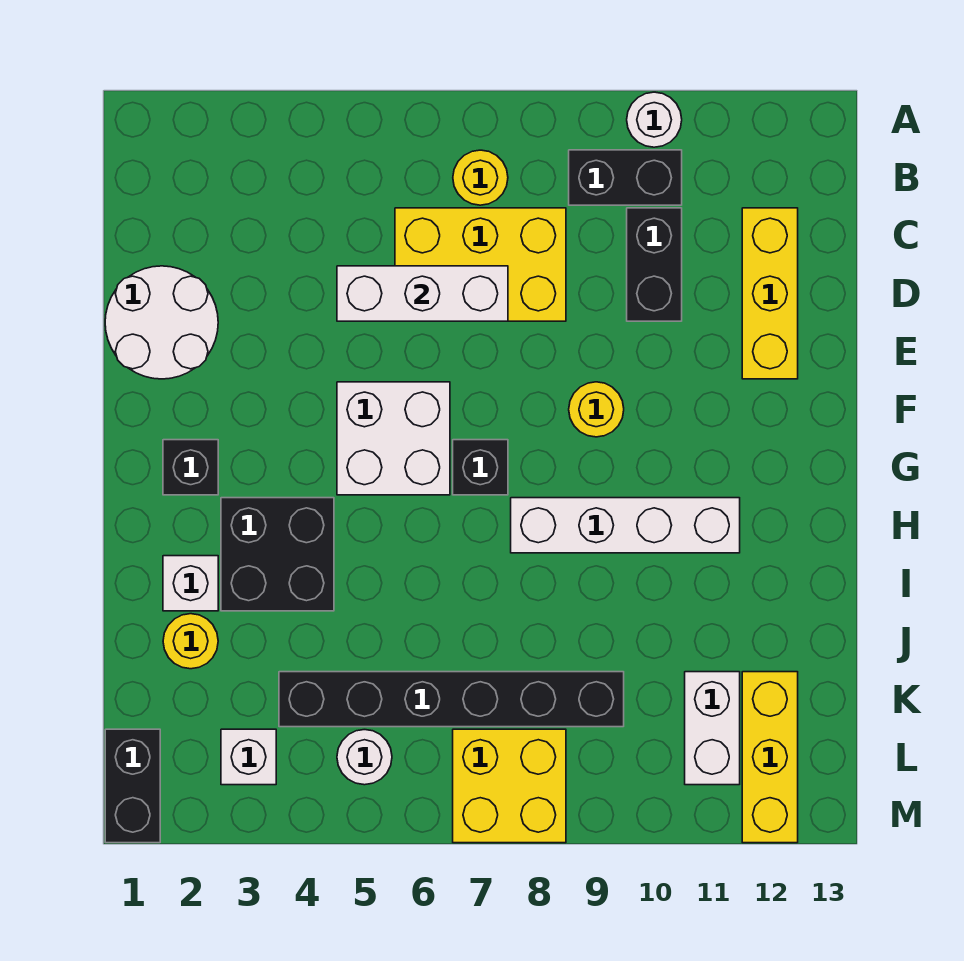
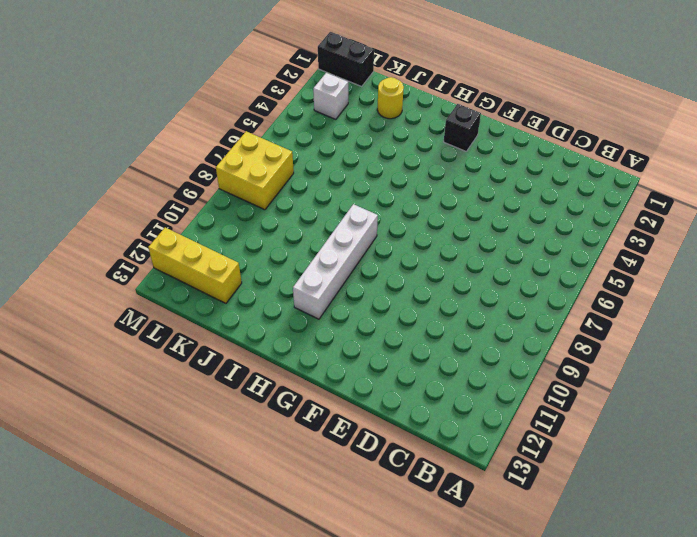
none -> white round brick A10 level 1
none -> yellow round brick B7 level 1
none -> black brick B9:B10 level 1

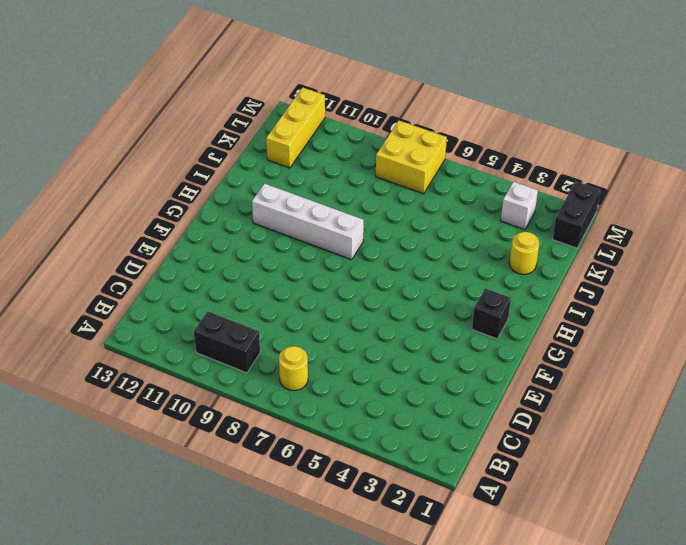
none -> white round brick A10 level 1
none -> yellow brick C6:D8 level 1
none -> black brick C10:D10 level 1

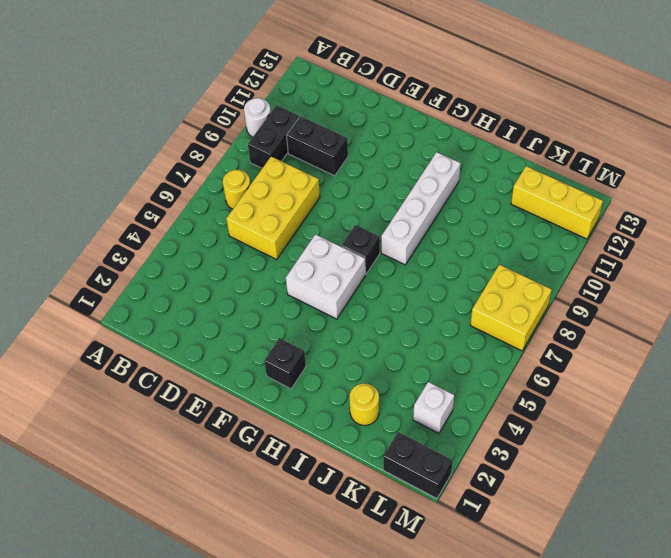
none -> yellow brick C12:E12 level 1
none -> white round brick D1:E2 level 1
none -> yellow round brick F9 level 1

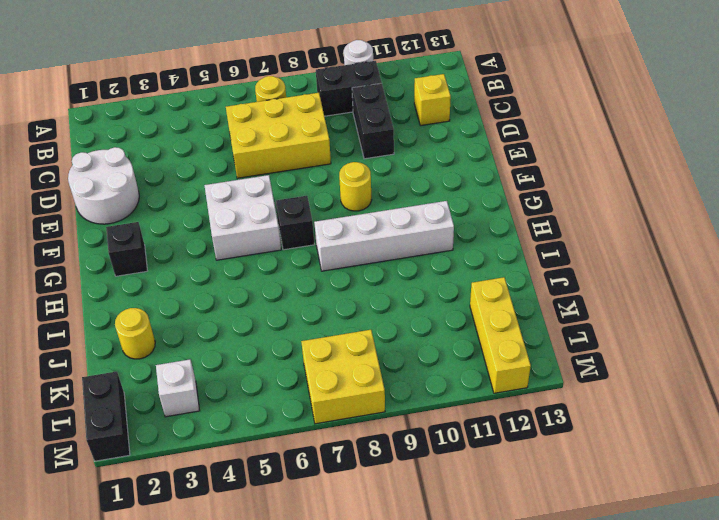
yellow brick C12 level 1 -> yellow brick C12:E12 level 1
none -> black brick H3:I4 level 1
none -> white brick I2 level 1
none -> black brick K4:K9 level 1

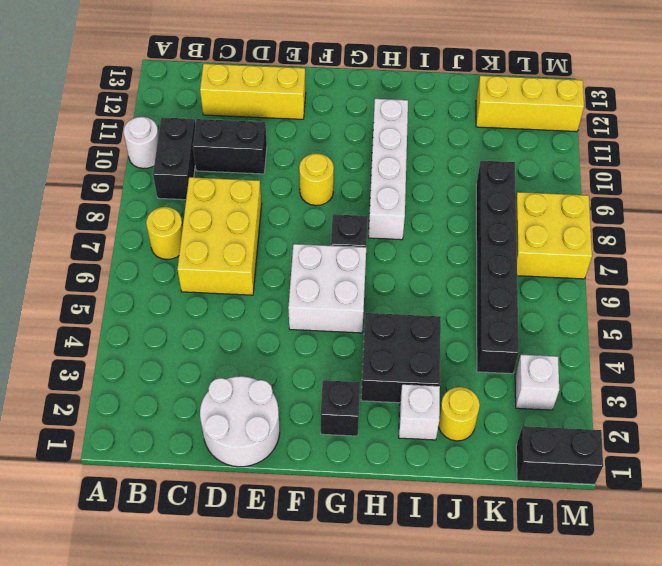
none -> white brick K11:L11 level 1
none -> white round brick L5 level 1
none -> white brick D5:D7 level 2

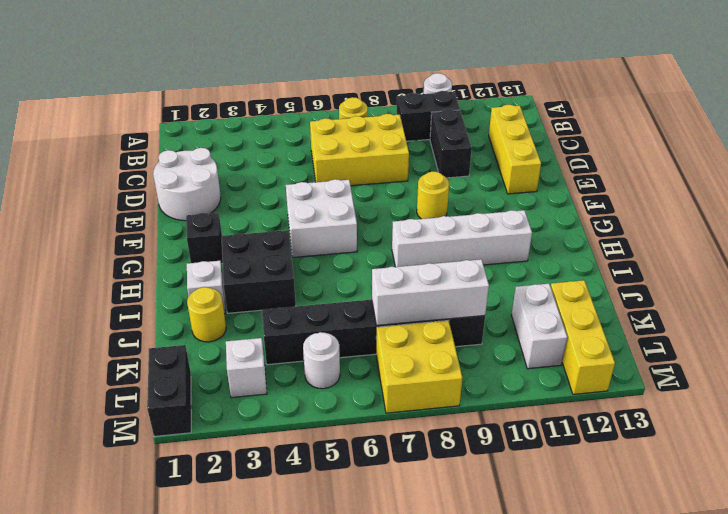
white brick K7:K9 level 2 -> white brick D5:D7 level 2
none -> black brick G7 level 1

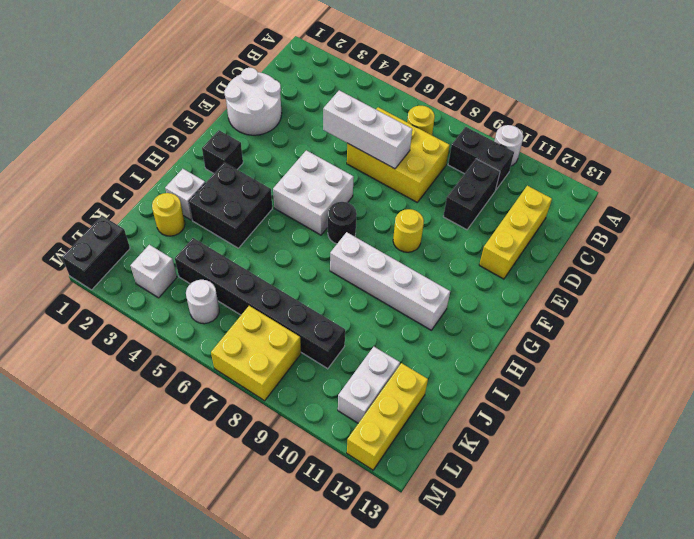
black round brick G7 level 1 -> black brick G7 level 1

